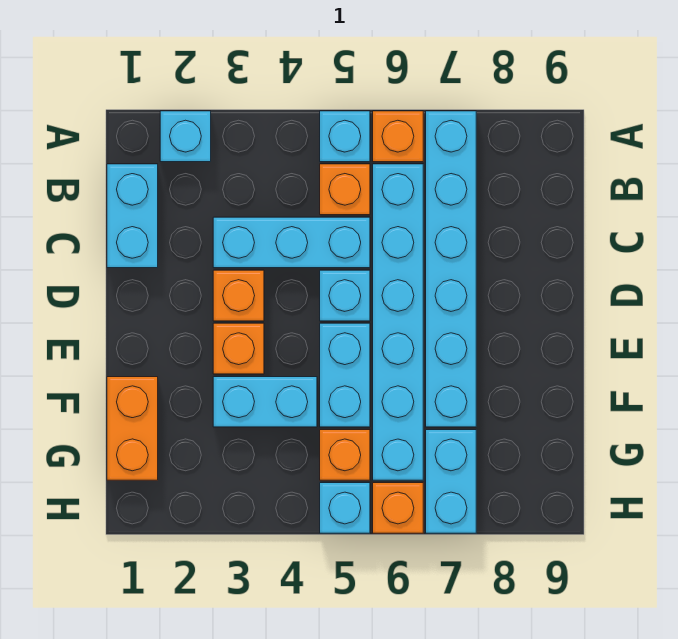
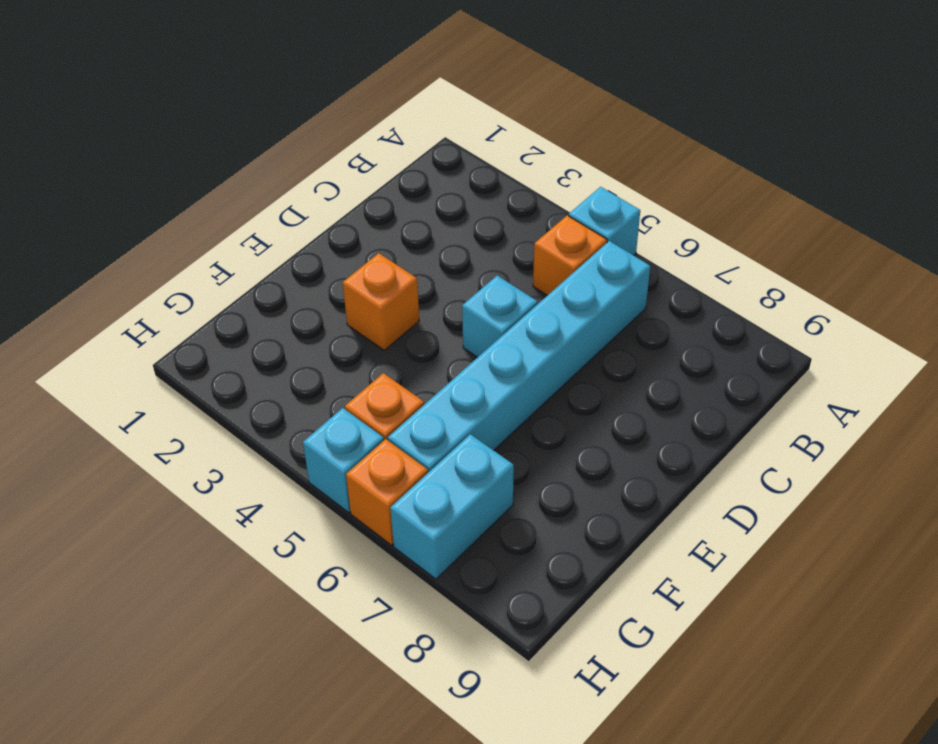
none -> cyan brick A2 level 1
none -> orange brick A6 level 1
none -> cyan brick A7:F7 level 1

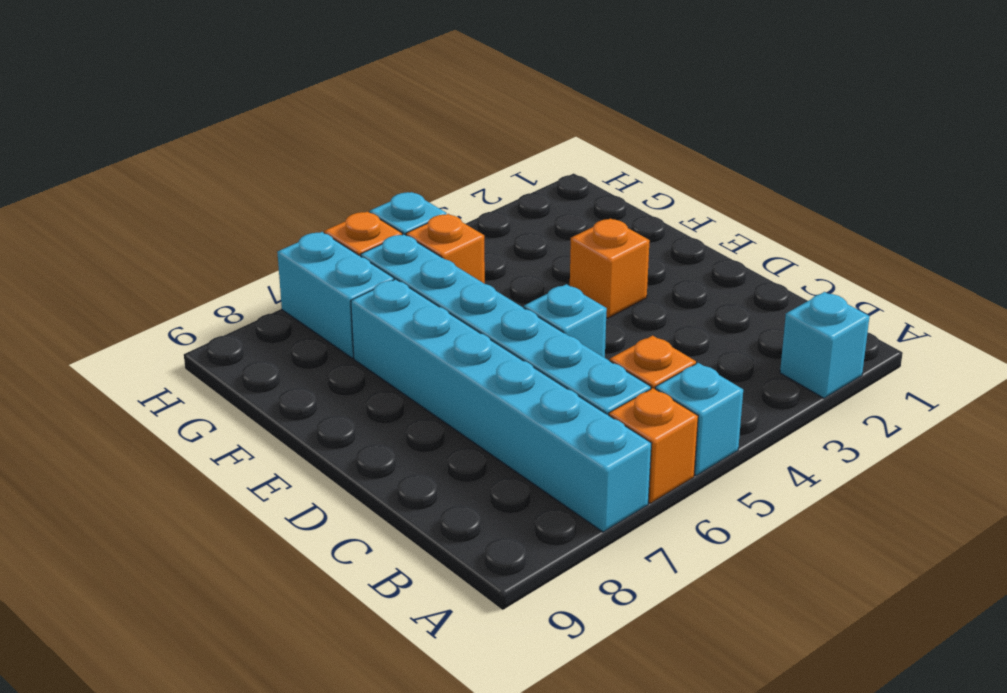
none -> cyan brick B1:C1 level 1
none -> cyan brick C3:C5 level 1
none -> orange brick D3 level 1

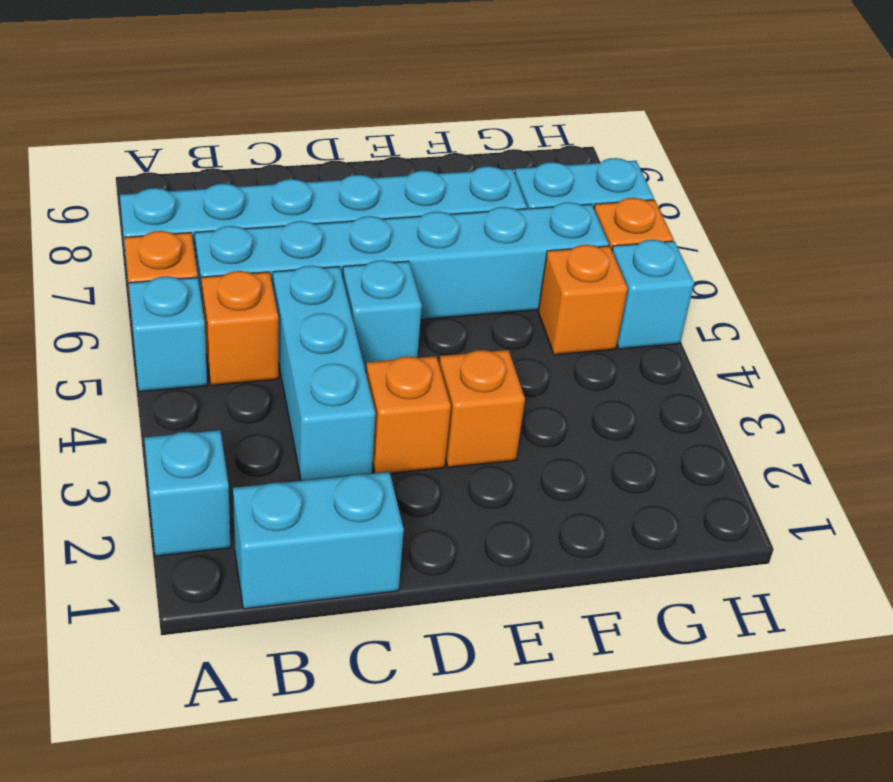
none -> cyan brick E5:F5 level 1
none -> orange brick F1:G1 level 1
none -> cyan brick F3:F4 level 1

